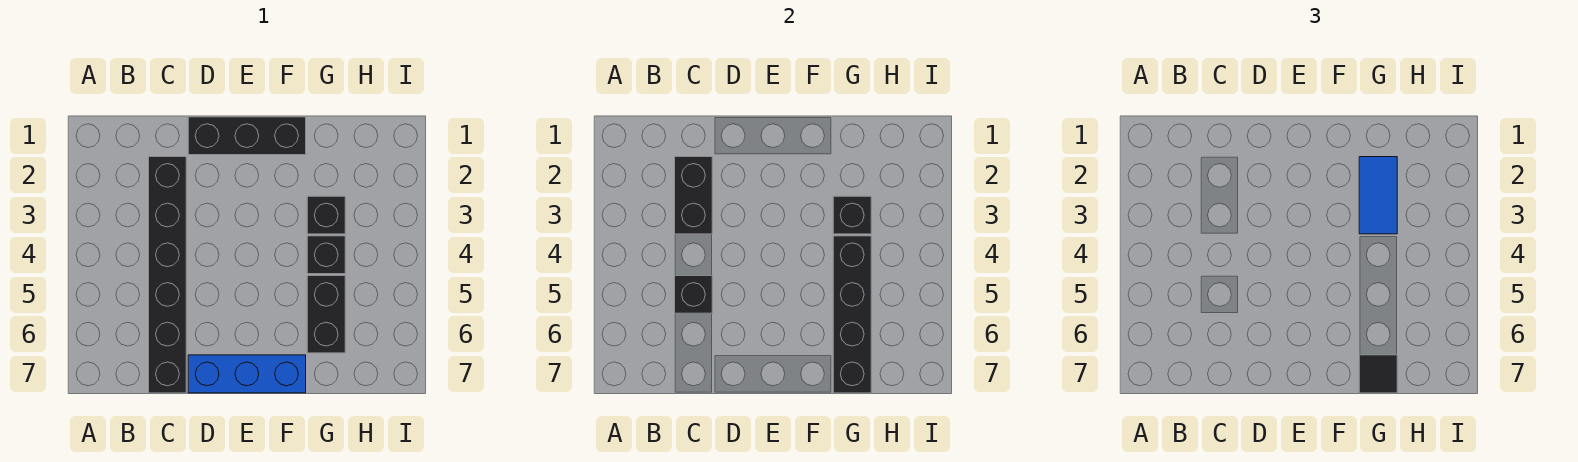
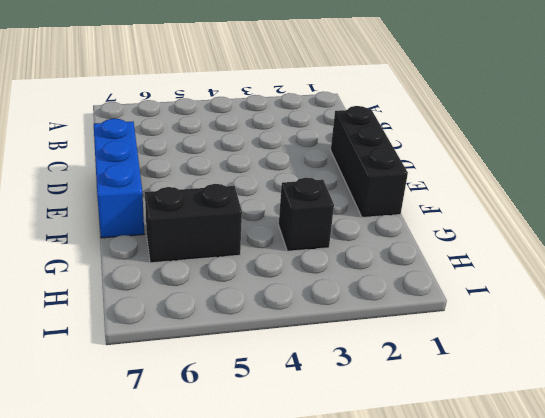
none -> black brick C2:C7 level 1
none -> black brick G4 level 1
none -> black brick C2:C3 level 2

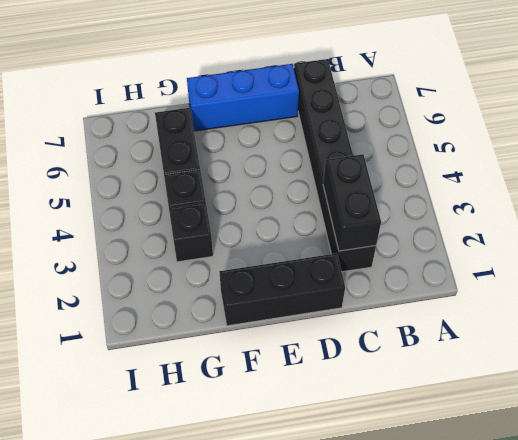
none -> black brick C5 level 2
none -> black brick G3 level 2
none -> black brick G4:G7 level 2

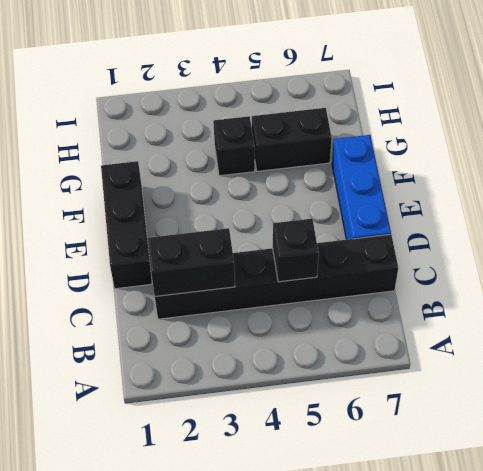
none -> black brick G3 level 1
none -> black brick G3 level 2
none -> black brick G4:G7 level 2

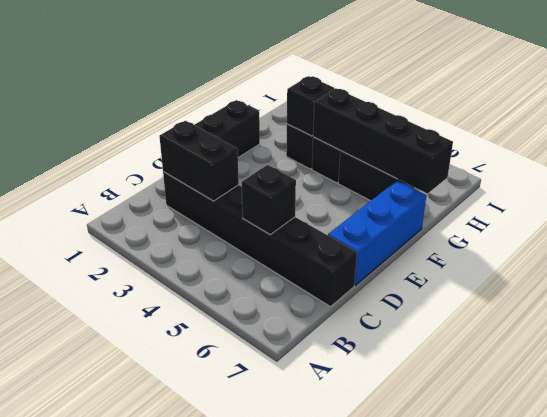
none -> blue tile G2:G3 level 3
none -> black tile G7 level 3

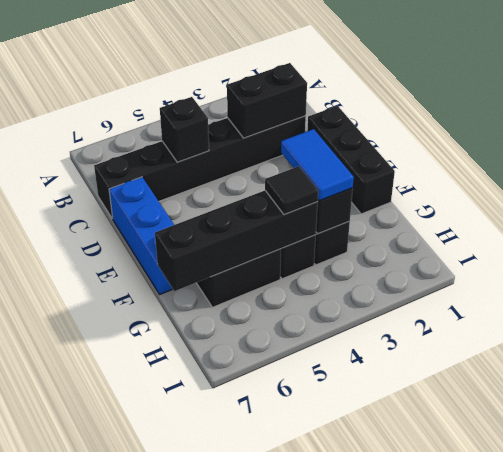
blue tile F3:G3 level 3 -> blue tile G2:G3 level 3
black tile G4 level 3 -> black tile G7 level 3

